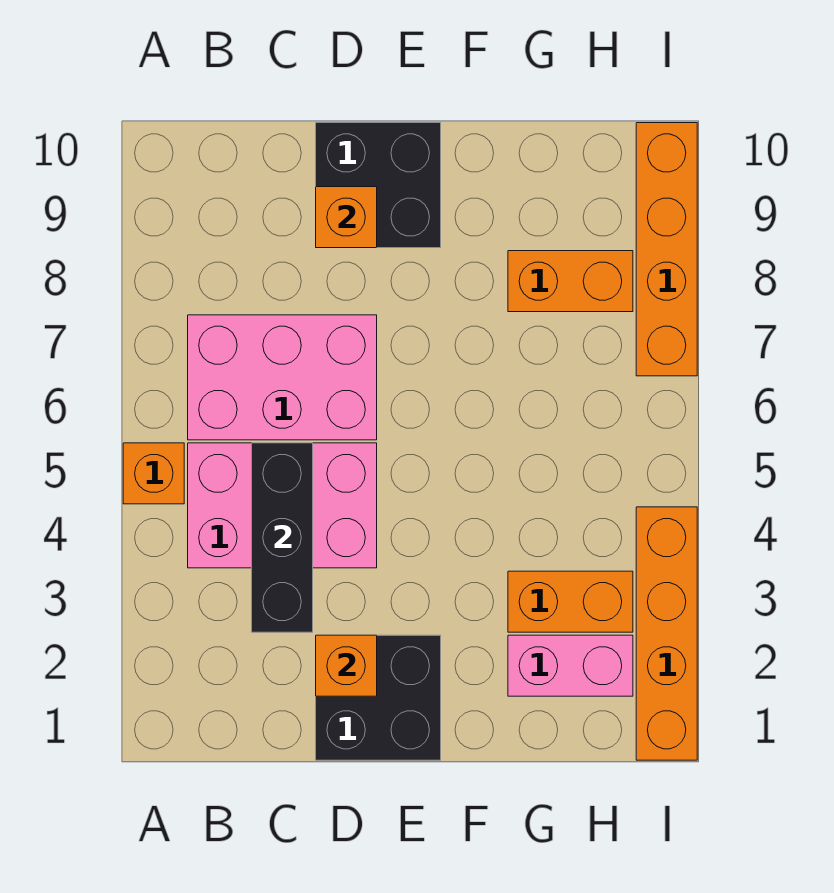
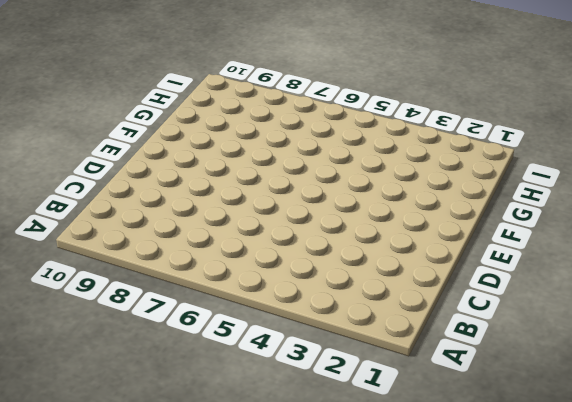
none -> orange brick A5 level 1
none -> pink brick B4:D5 level 1
none -> pink brick B6:D7 level 1

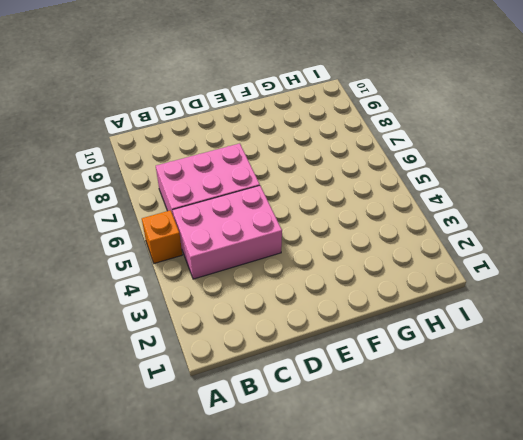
none -> black brick D1:E2 level 1
none -> black brick D9:E10 level 1
none -> pink brick G2:H2 level 1

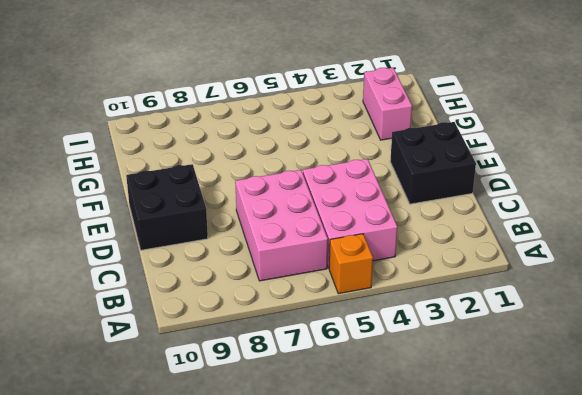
none -> orange brick G3:H3 level 1
none -> orange brick G8:H8 level 1
none -> orange brick I1:I4 level 1

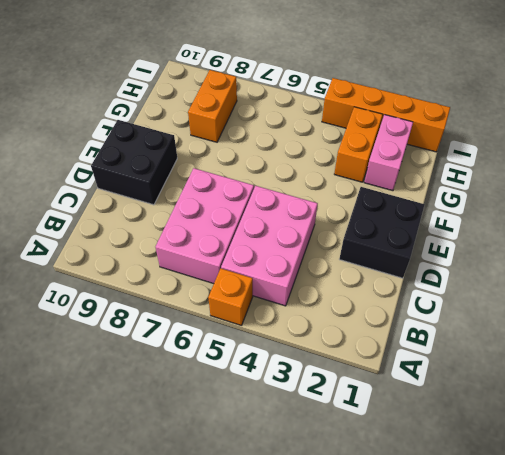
none -> orange brick I7:I10 level 1
none -> black brick C3:C5 level 2
none -> orange brick D2 level 2

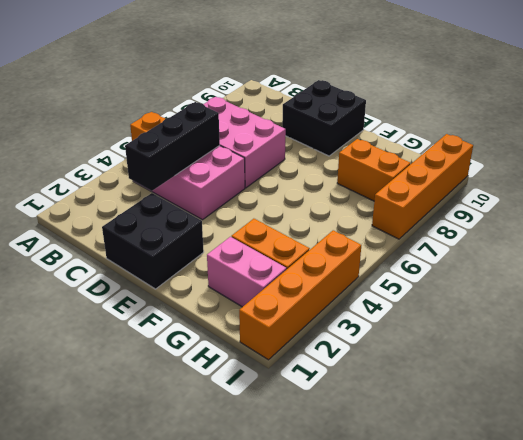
none -> orange brick D2 level 2
none -> orange brick D9 level 2

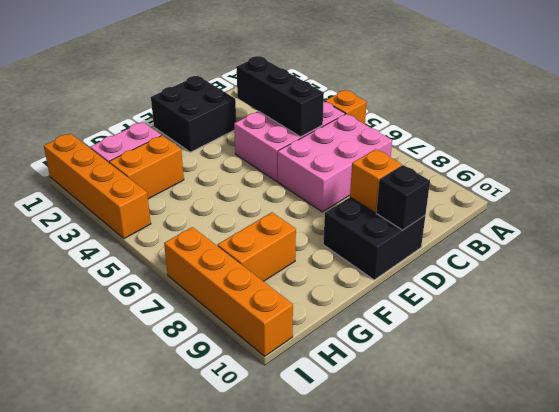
black brick D10 level 2 -> none
none -> orange brick D2 level 2

